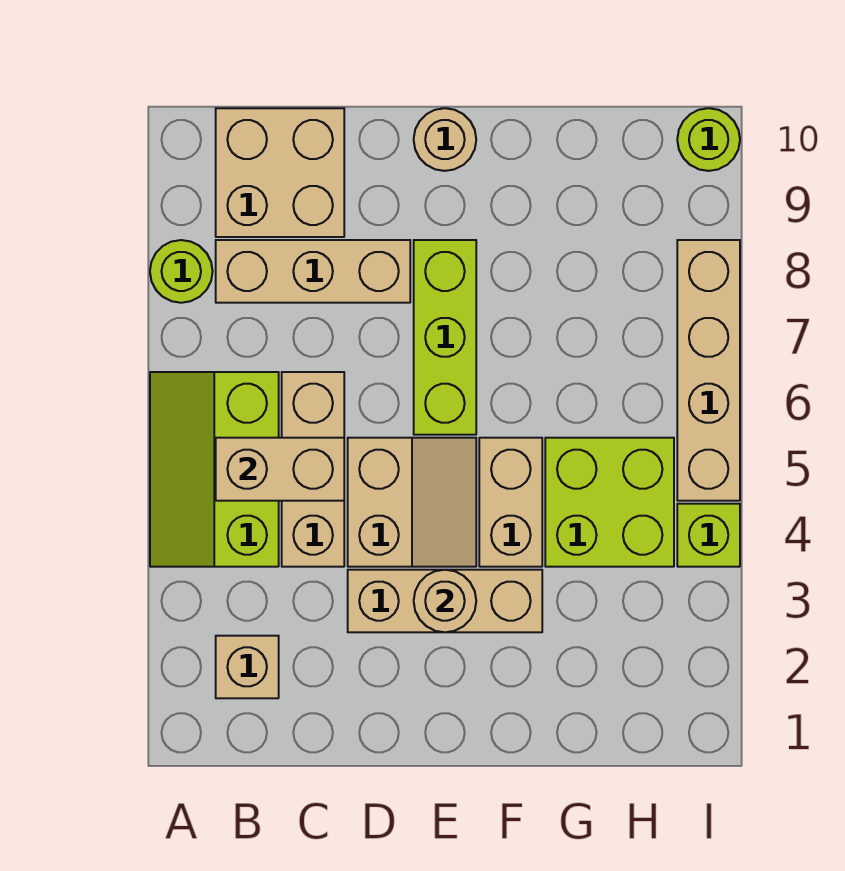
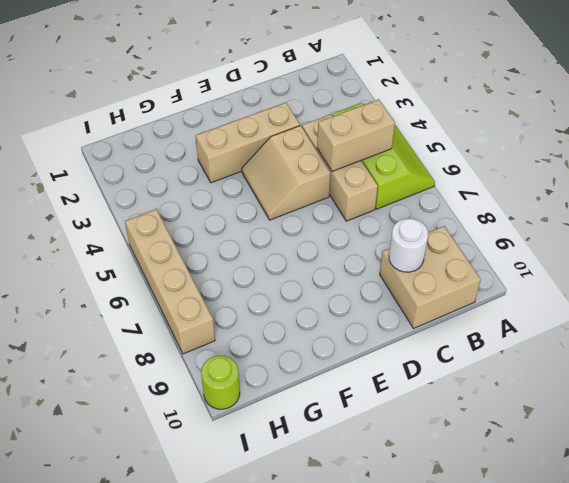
white round brick C9 level 2 -> none
none -> lime round brick A8 level 1
none -> tan brick B2 level 1
none -> tan brick B8:D8 level 1

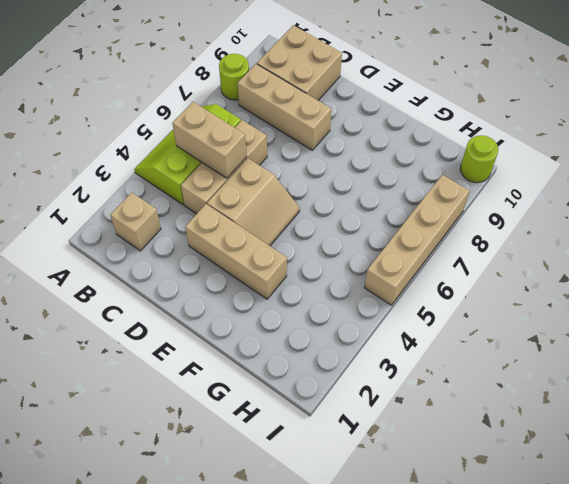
none -> lime brick E6:E8 level 1
none -> tan round brick E10 level 1
none -> tan brick F4:F5 level 1

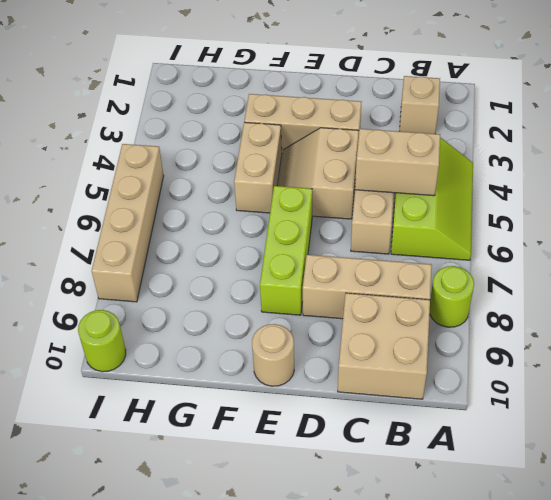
none -> lime brick G4:H5 level 1
none -> lime brick I4 level 1
none -> tan round brick E3 level 2

